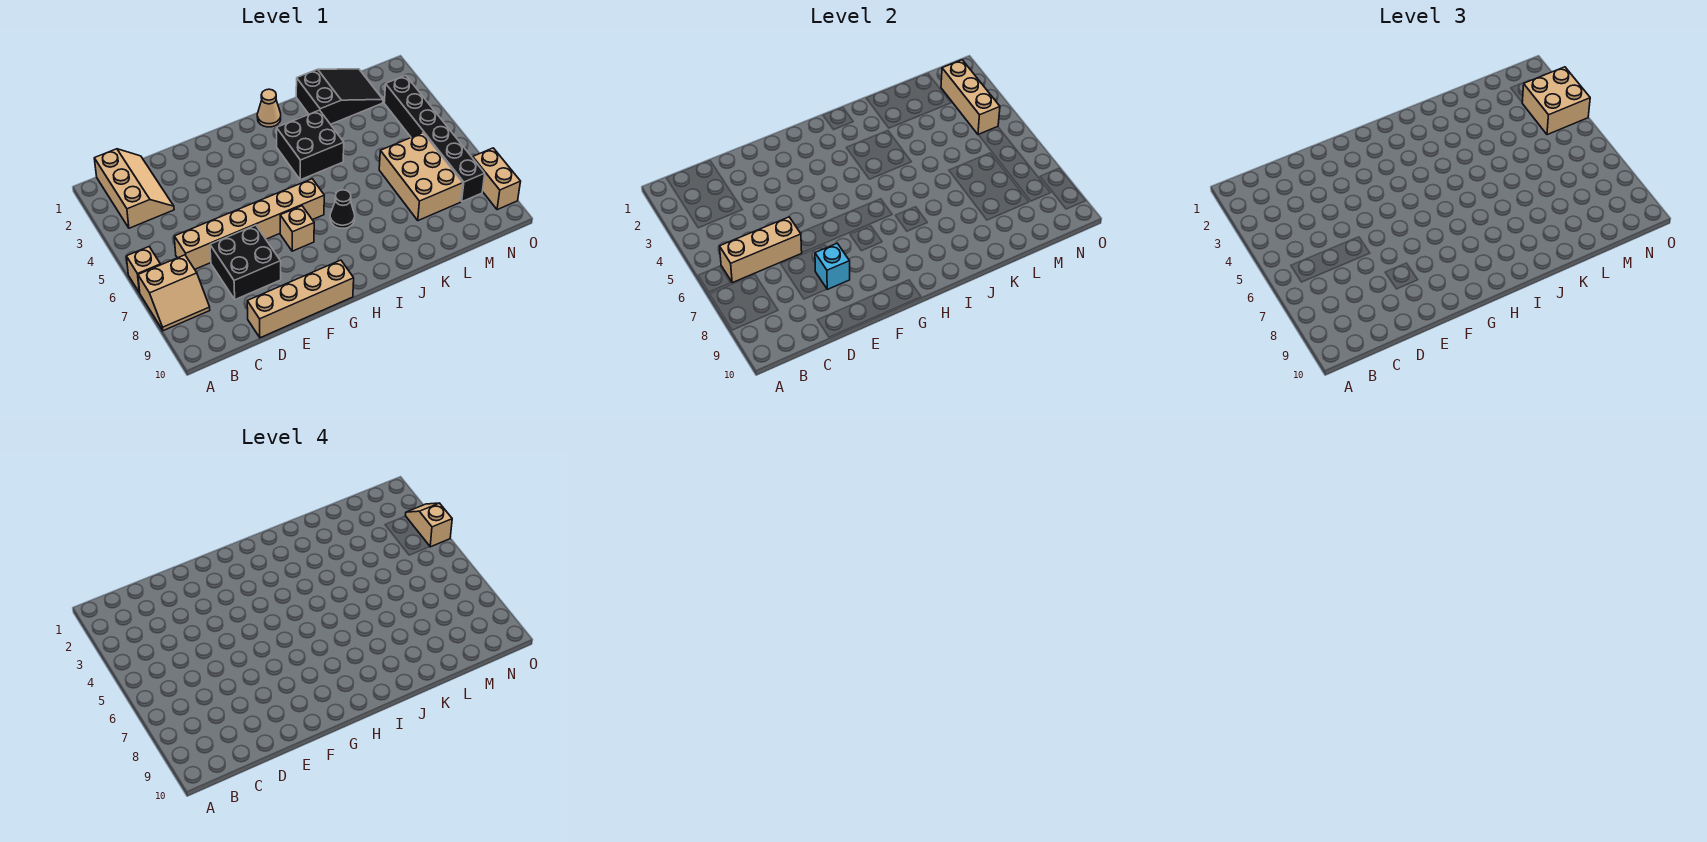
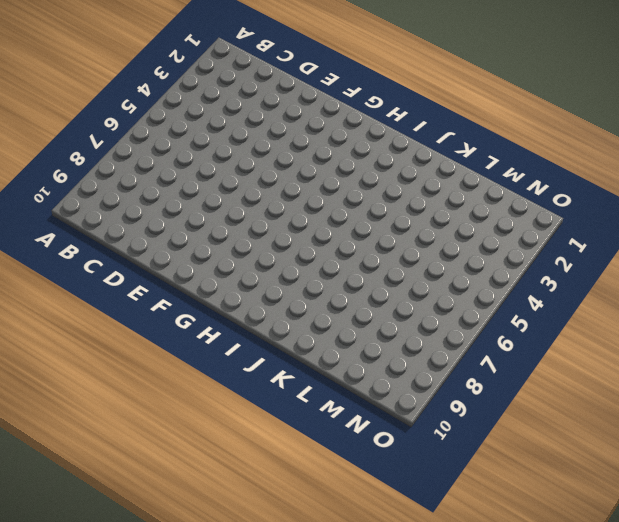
none -> tan brick A6 level 1
none -> tan slope A7:B8 level 1 top 7
none -> tan slope B1:C3 level 1 top B

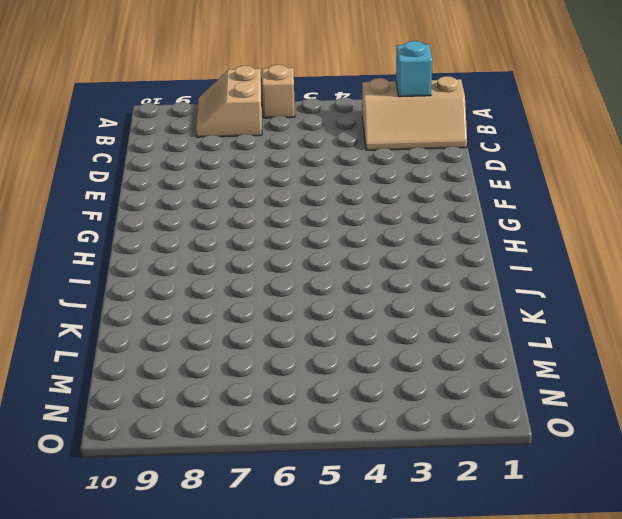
cyan brick B2 level 2 -> cyan brick E8 level 2
none -> tan brick C6:H6 level 1
none -> black brick D7:E8 level 1
none -> tan brick D10:G10 level 1

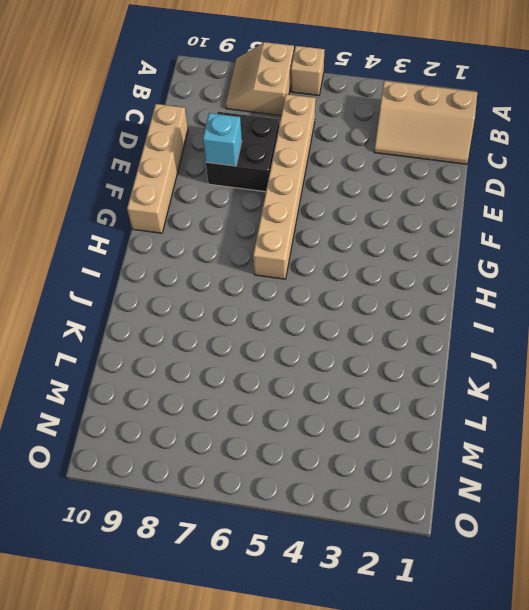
none -> tan brick G7 level 1
none -> tan cone I1 level 1
none -> black brick I3:J4 level 1

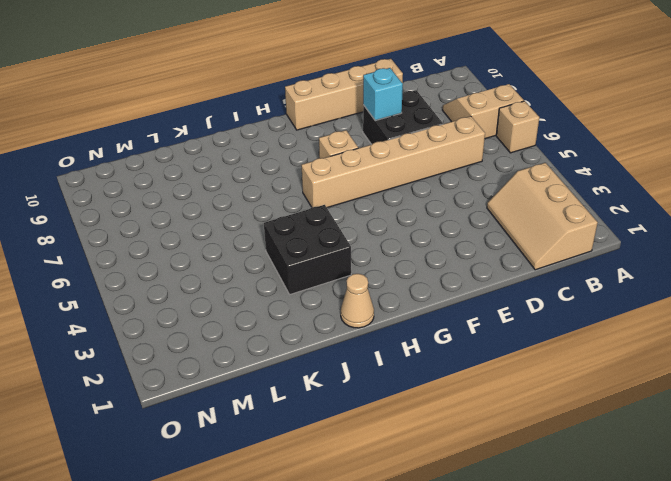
none -> black cone I7 level 1
none -> black slope K1:M2 level 1 top K
none -> tan brick L6:M8 level 1

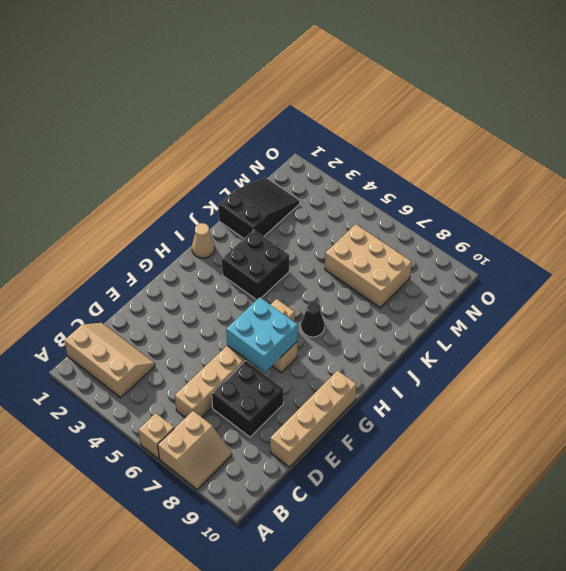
cyan brick F6:G7 level 2 -> none
none -> black brick N3:N8 level 1
none -> tan brick O8:O9 level 1
none -> tan brick B6:D6 level 2

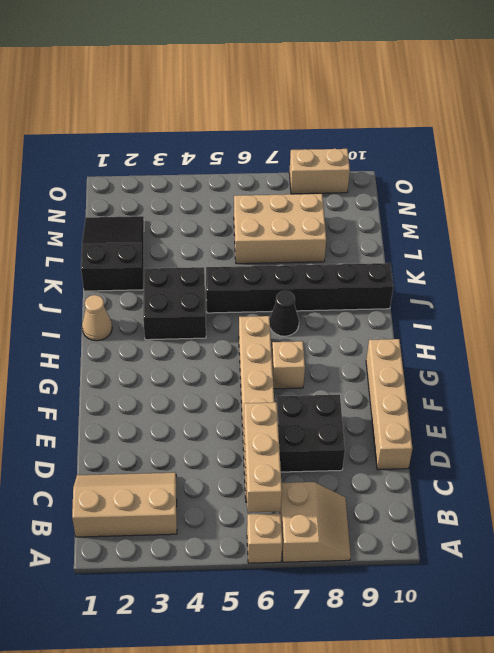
black brick J5:J10 level 1 -> black brick N3:N8 level 1
none -> cyan brick E8 level 2
none -> tan brick N2:N4 level 2
none -> tan brick N3:O4 level 3

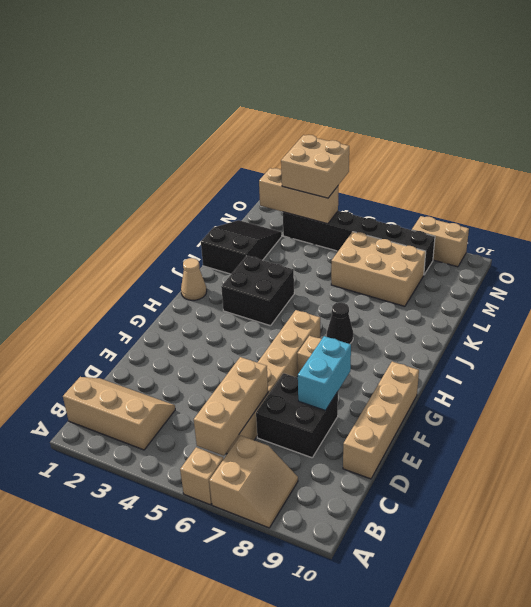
cyan brick E8:F8 level 2 -> cyan brick E8 level 2
none -> tan slope O3:O4 level 4 top 4

